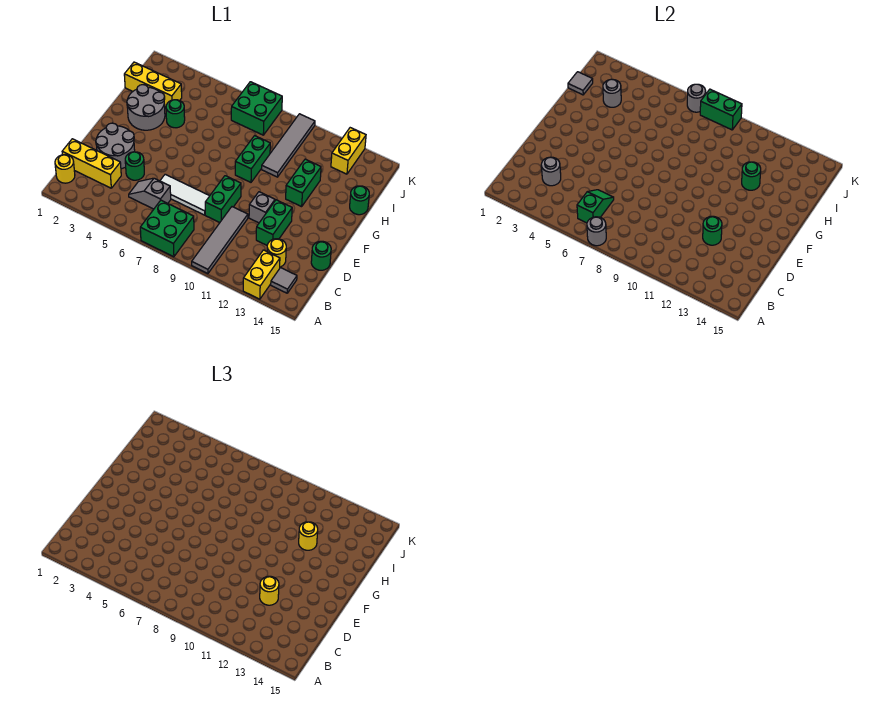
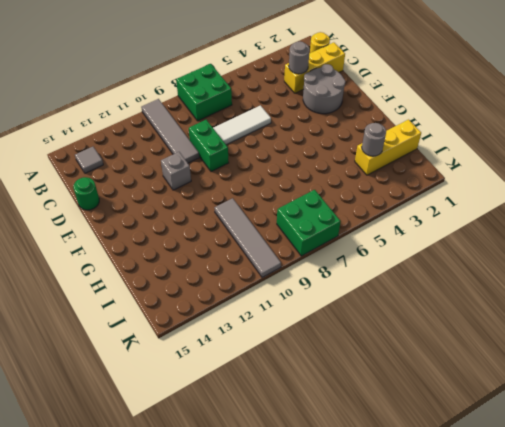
none -> yellow brick A13:B13 level 1
none -> grey slope C5:C6 level 1 top 6
none -> yellow round brick C13 level 1
none -> green round brick D4 level 1

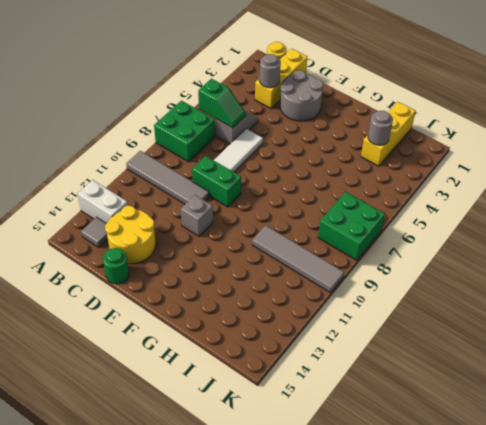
white brick A13:B13 level 1 -> yellow brick A13:B13 level 1
yellow round brick C13:D14 level 1 -> yellow round brick C13 level 1
none -> green round brick D4 level 1
none -> green brick D12:E12 level 1
none -> grey round brick G2:H3 level 1
none -> green brick G9:H9 level 1

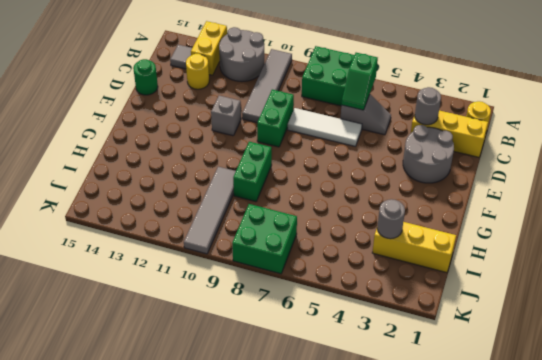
grey round brick A11:B12 level 1 -> grey round brick G2:H3 level 1
none -> green round brick D4 level 1
none -> green brick D12:E12 level 1
none -> green brick G12:H12 level 1
none -> green round brick H4 level 1

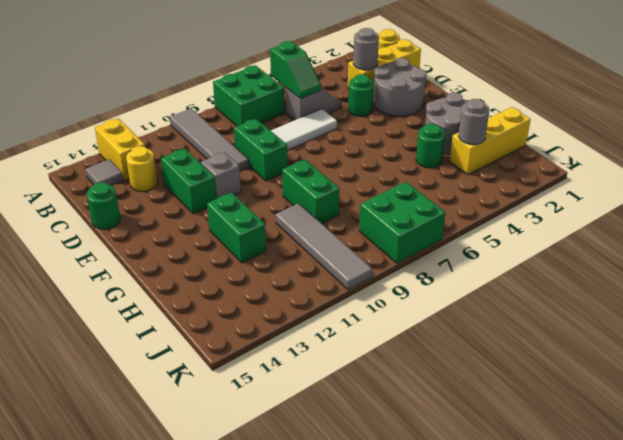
none -> green round brick H15 level 1
none -> yellow brick J13:K13 level 1
none -> grey round brick A7 level 2
none -> green round brick D12 level 2

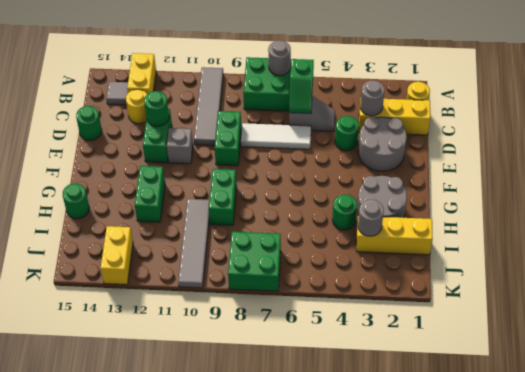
none -> green round brick H12 level 2
none -> grey tile I1 level 2
none -> grey round brick K7 level 2
none -> green brick K8:K9 level 2

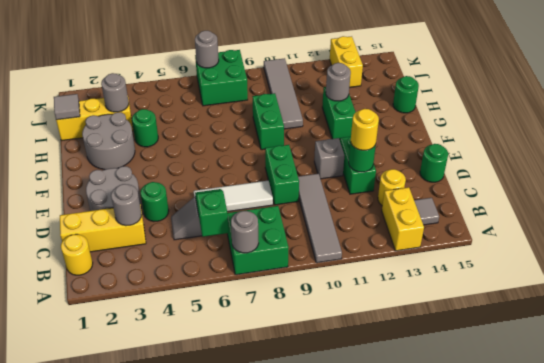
grey round brick H12 level 2 -> green round brick H12 level 2
none -> green brick K8:K9 level 2
none -> yellow round brick H12 level 3

